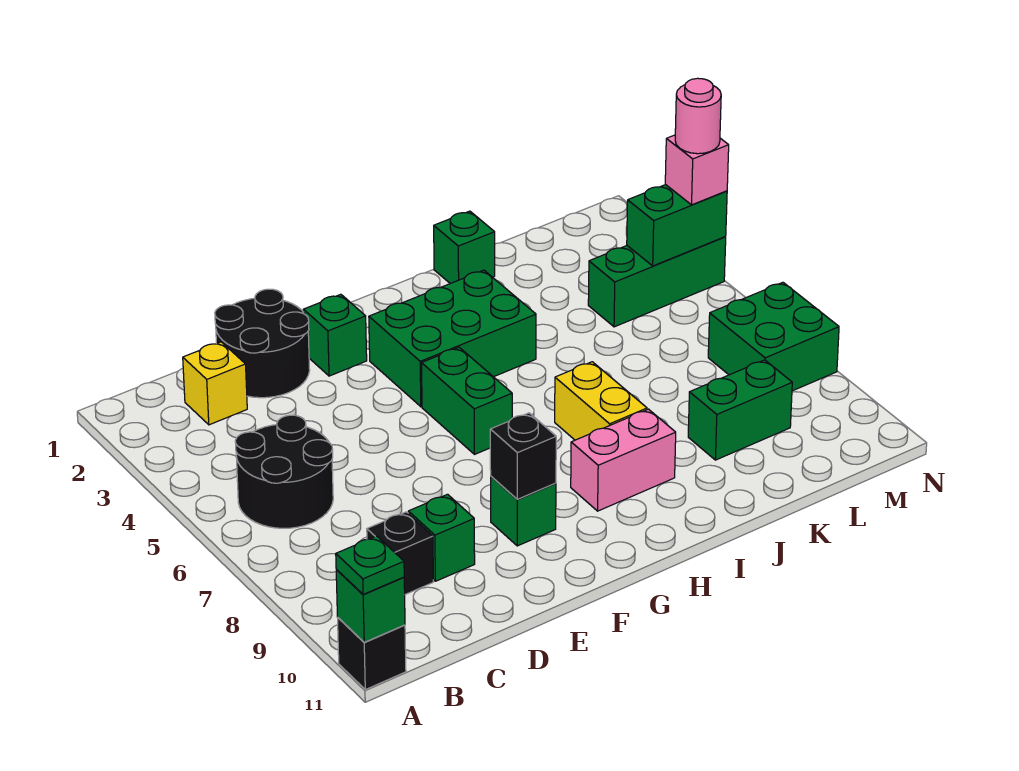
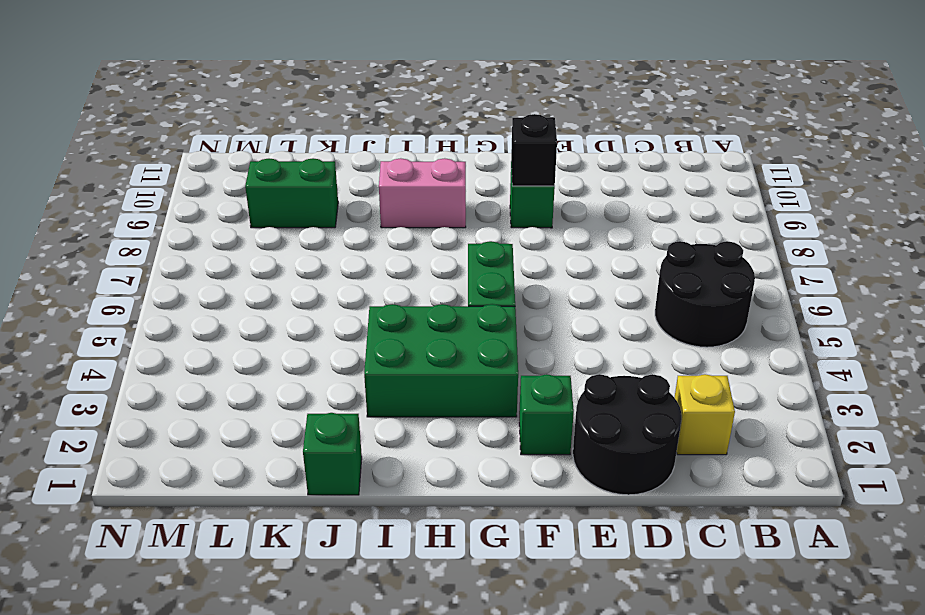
none -> black brick A11 level 1
none -> black brick C9 level 1
none -> green brick D9 level 1

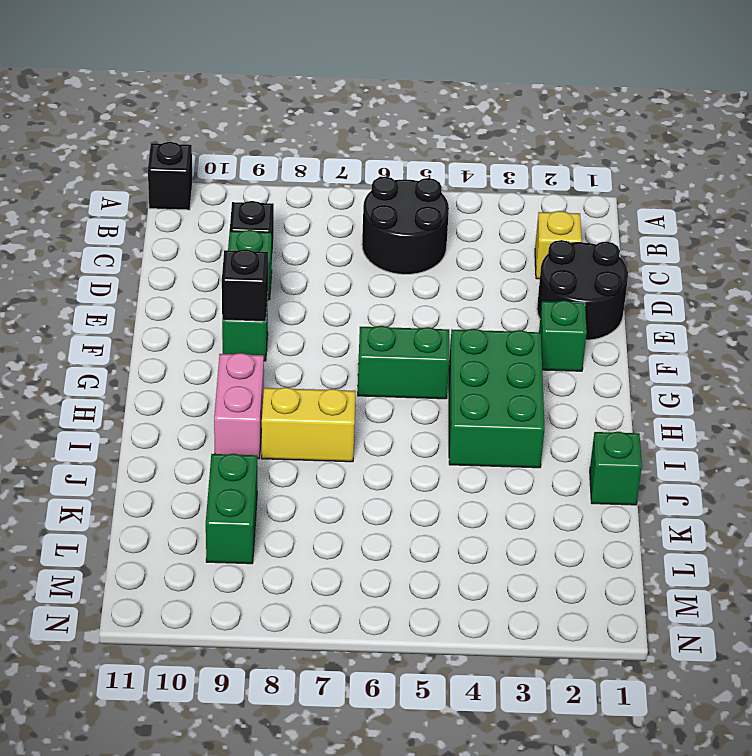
none -> green brick L4:N4 level 1
none -> green brick M7:N8 level 1
none -> green brick A11 level 2

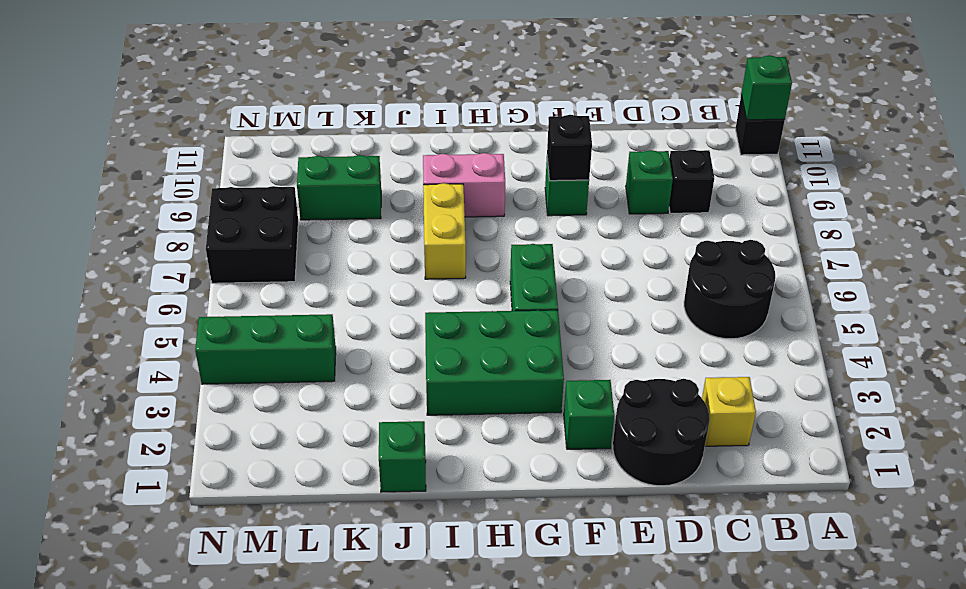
black brick M7:N8 level 1 -> green brick M7:N8 level 1
none -> green brick M4:N4 level 2
none -> green plate A11 level 3
none -> pink brick N4 level 3

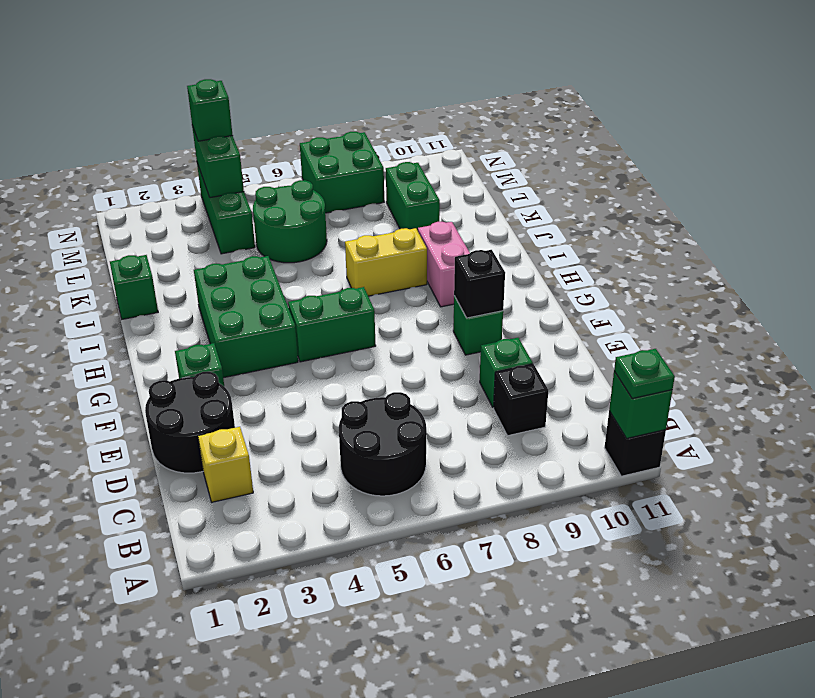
green round brick K5:L6 level 1 -> none
green brick N4 level 3 -> pink brick N4 level 3
none -> pink round brick N4 level 4

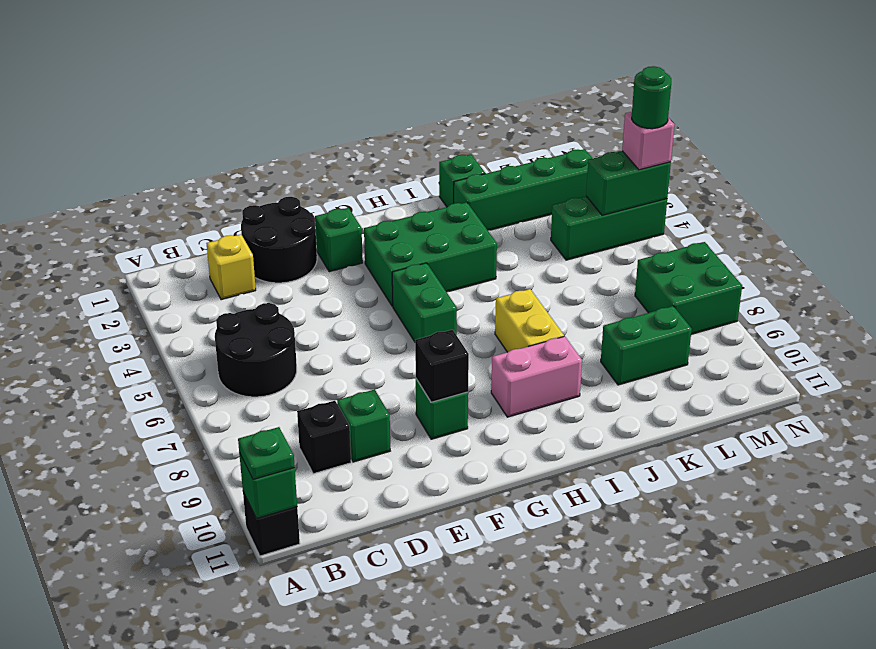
green brick J2:M2 level 1 -> none
green round brick N4 level 4 -> pink round brick N4 level 4

